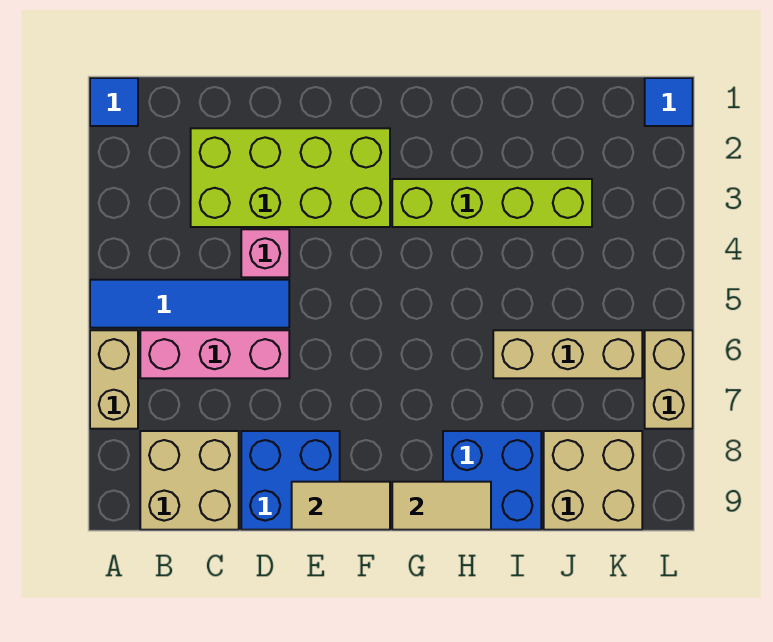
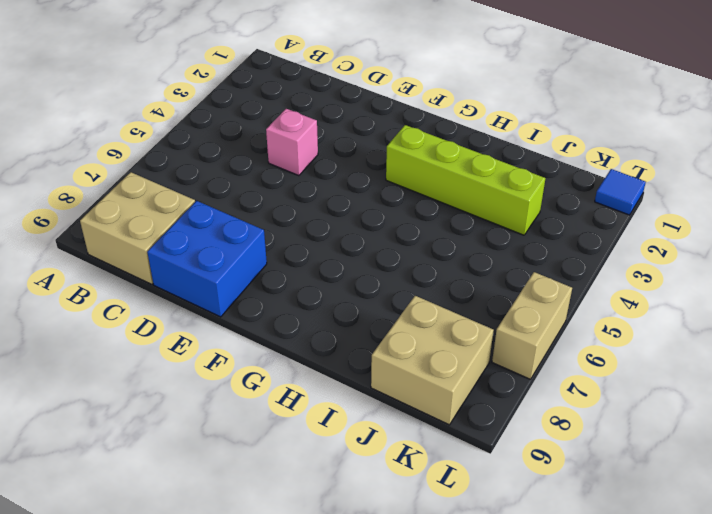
none -> blue tile A1 level 1
none -> blue tile A5:D5 level 1
none -> tan brick A6:A7 level 1

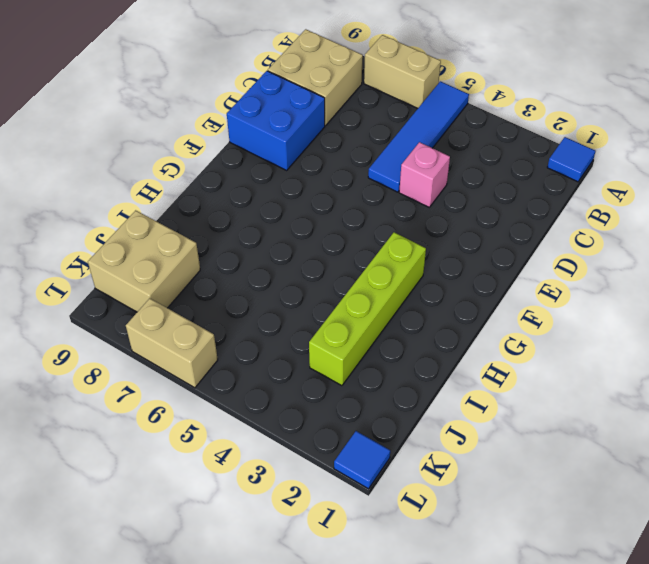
none -> pink brick B6:D6 level 1
none -> lime brick C2:F3 level 1
none -> blue brick H8:I9 level 1

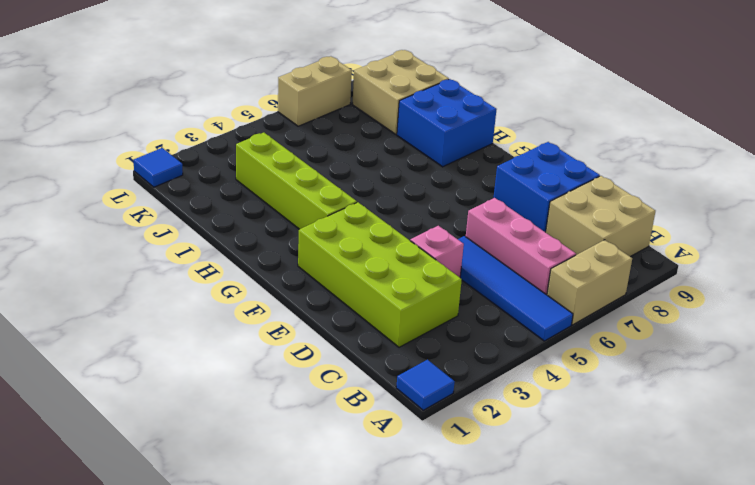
none -> tan brick I6:K6 level 1
none -> tan tile E9:F9 level 2
none -> tan tile G9:H9 level 2

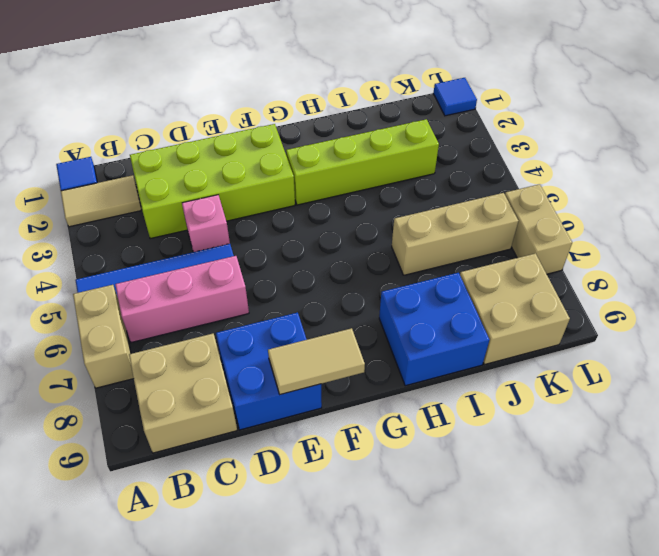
tan tile A2:B2 level 1 -> tan tile G9:H9 level 2

